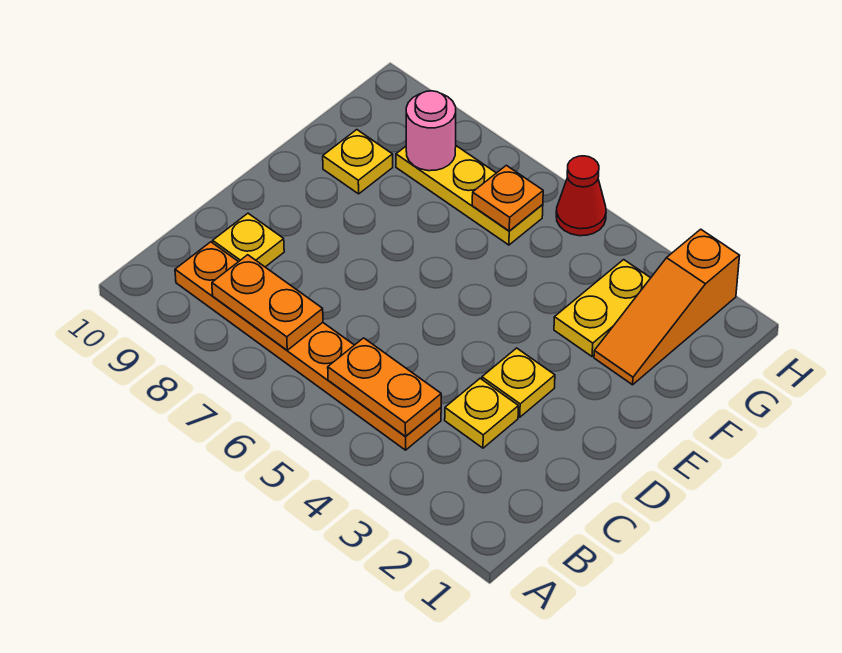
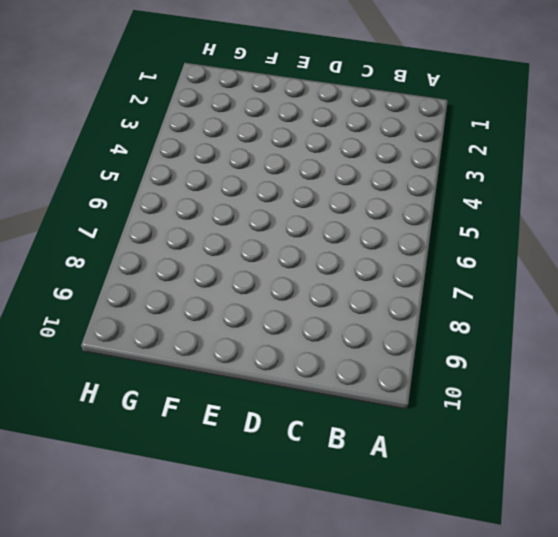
none -> orange plate B4:B9 level 1
none -> yellow plate C3 level 1
none -> yellow plate C9 level 1

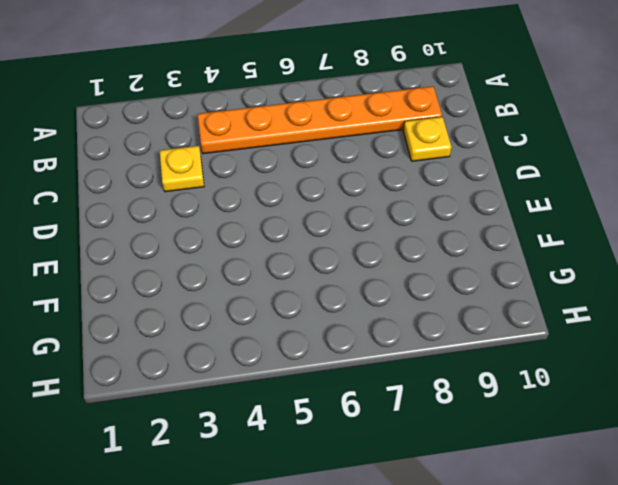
none -> yellow plate D3 level 1
none -> orange slope F2:H2 level 1 top H
none -> yellow plate F3:G3 level 1

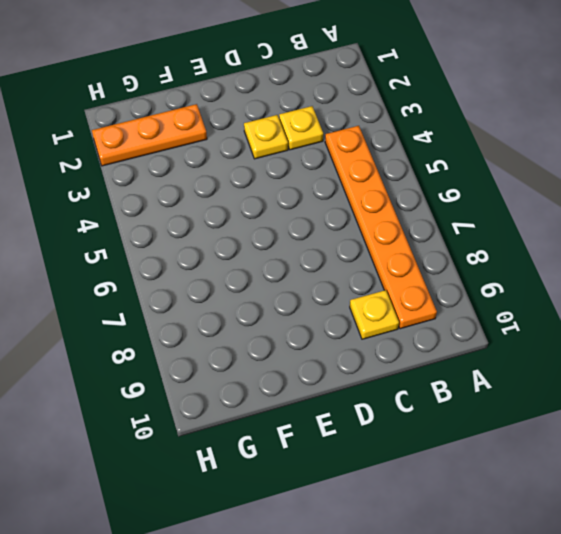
orange plate F2:H2 level 1 -> orange slope F2:H2 level 1 top H
none -> yellow plate F3:G3 level 1
none -> yellow plate F9 level 1
none -> yellow plate G6:G8 level 1

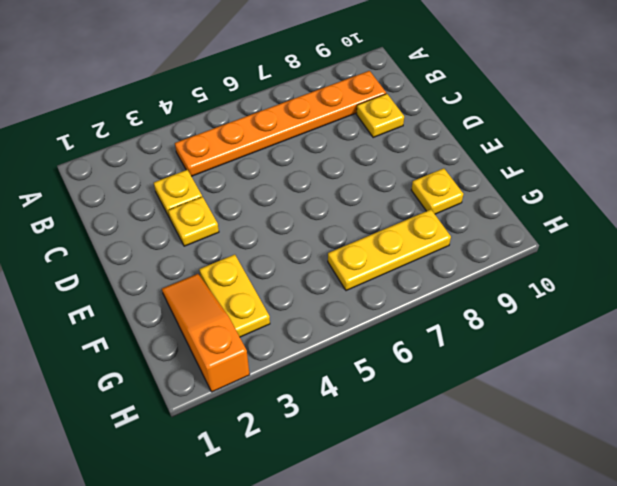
none -> red cone H5 level 1
none -> orange plate B4:B5 level 2
none -> orange plate B7:B8 level 2

